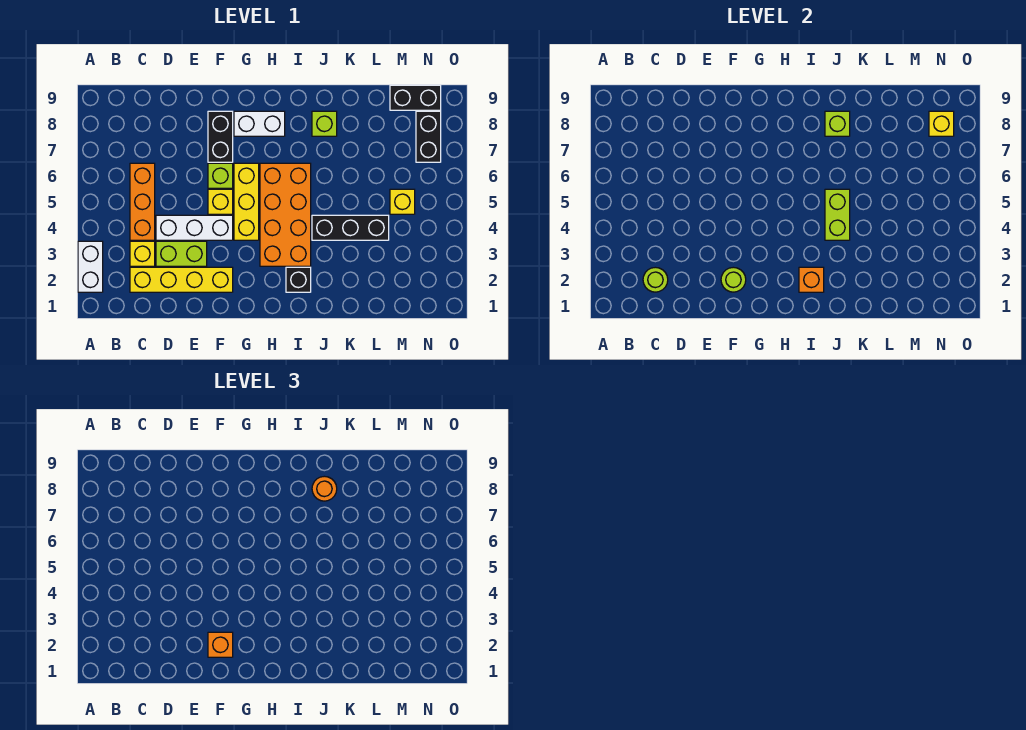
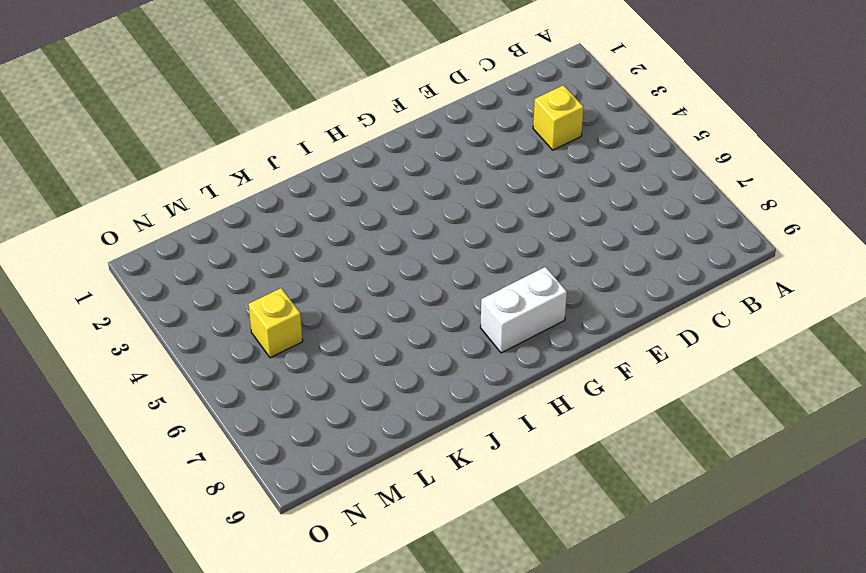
none -> white brick A2:A3 level 1
none -> yellow brick C2:F2 level 1
none -> orange brick C4:C6 level 1

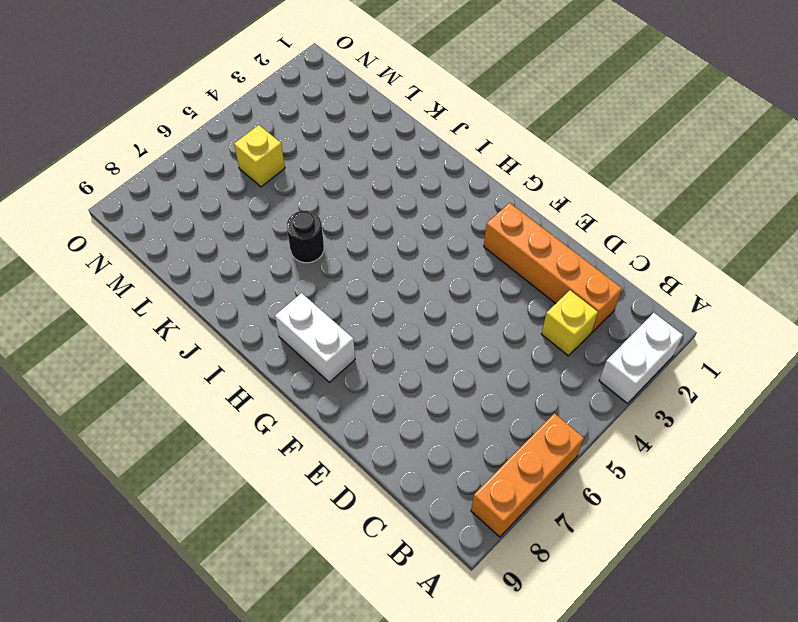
orange brick A6:A8 level 1 -> orange brick C4:C6 level 1
orange brick C2:F2 level 1 -> yellow brick C2:F2 level 1
black round brick J6 level 1 -> none
none -> lime brick D3:E3 level 1
none -> white brick D4:F4 level 1
none -> yellow brick F5 level 1

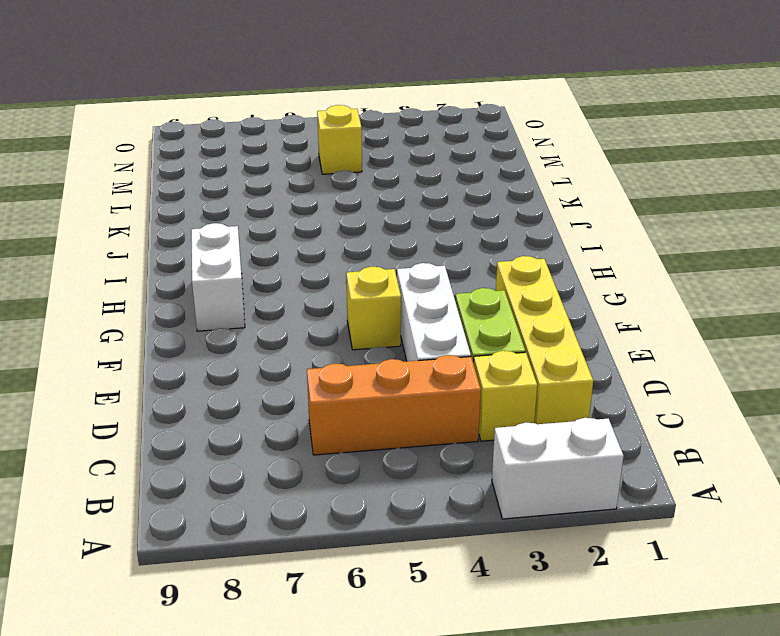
none -> lime brick F6 level 1
none -> black brick F7:F8 level 1
none -> yellow brick G4:G6 level 1

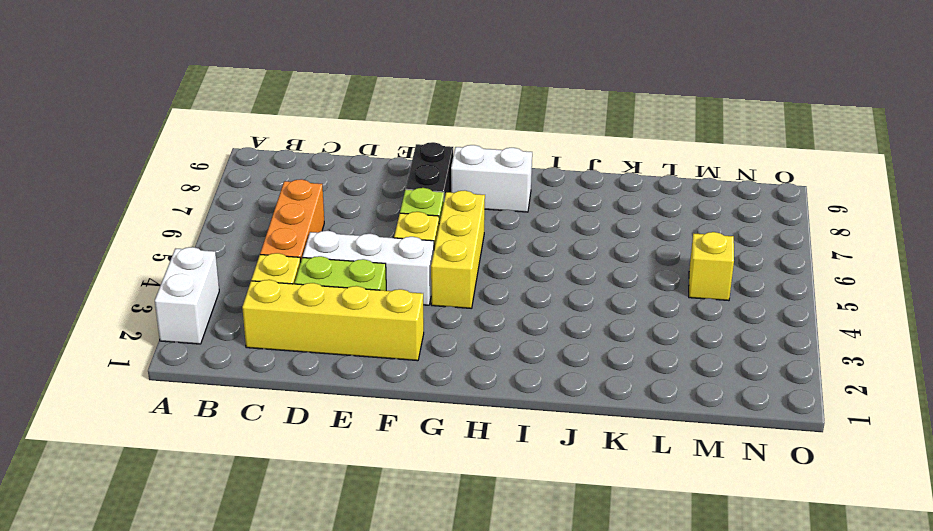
none -> orange brick H3:I6 level 1
none -> black brick I2 level 1
none -> black brick J4:L4 level 1

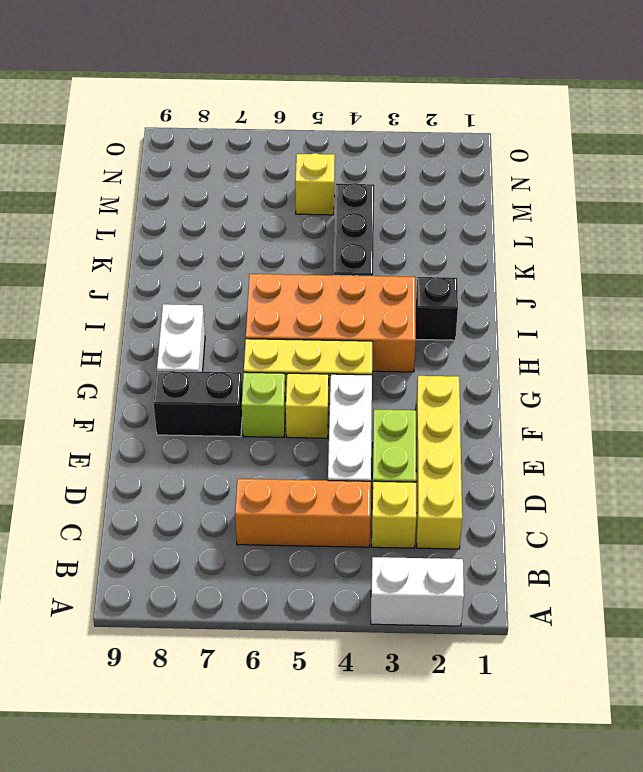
none -> lime brick J8 level 1
none -> black brick M9:N9 level 1
none -> black brick N7:N8 level 1

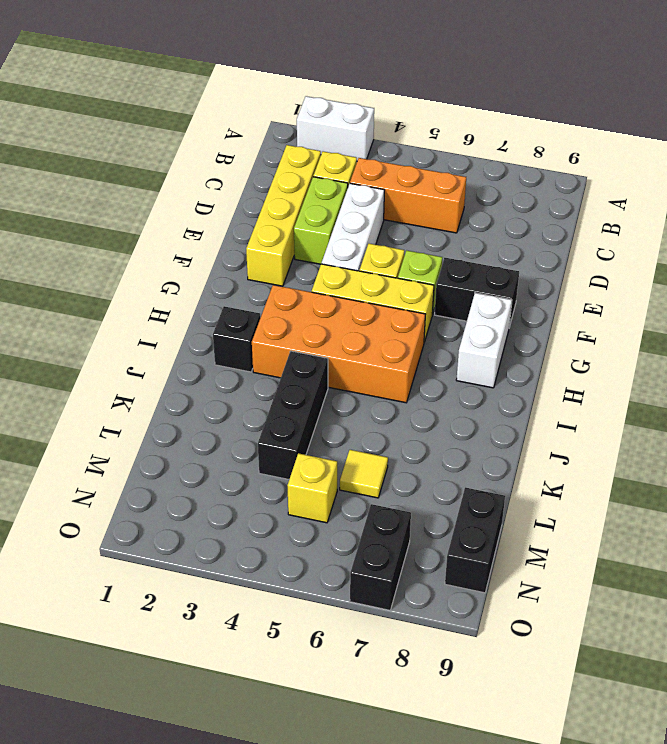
yellow tile L6 level 1 -> none
black brick N7:O7 level 1 -> black brick N7:N8 level 1
none -> lime brick J8 level 1
none -> lime round brick C2 level 2
none -> lime round brick F2 level 2

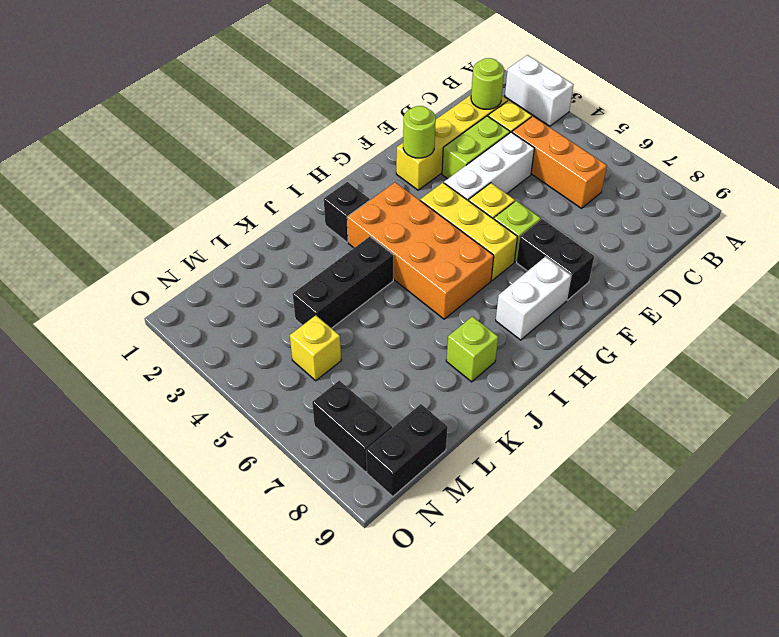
none -> orange brick I2 level 2
none -> lime brick J4:J5 level 2
none -> lime brick J8 level 2

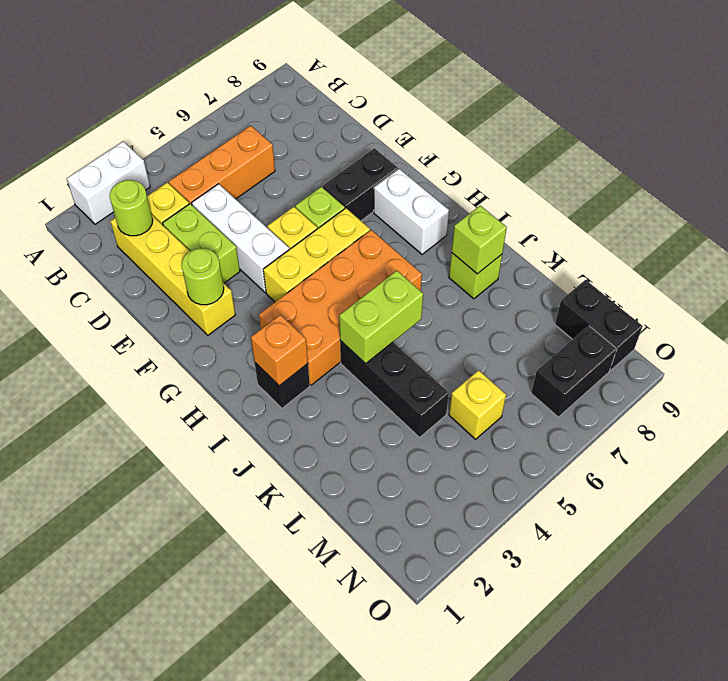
none -> yellow brick N8 level 2
none -> orange brick F2 level 3
none -> orange round brick J8 level 3

